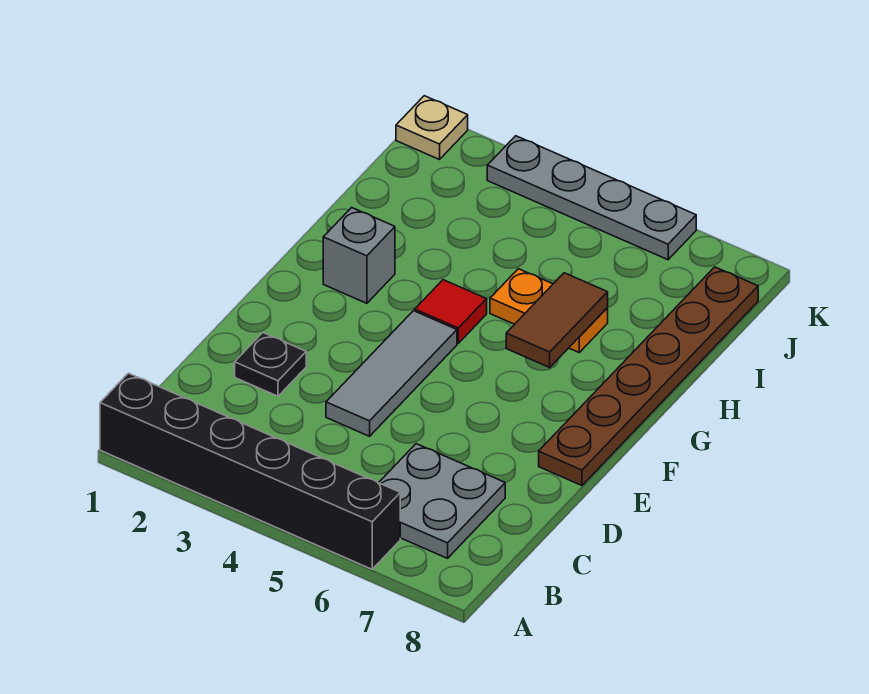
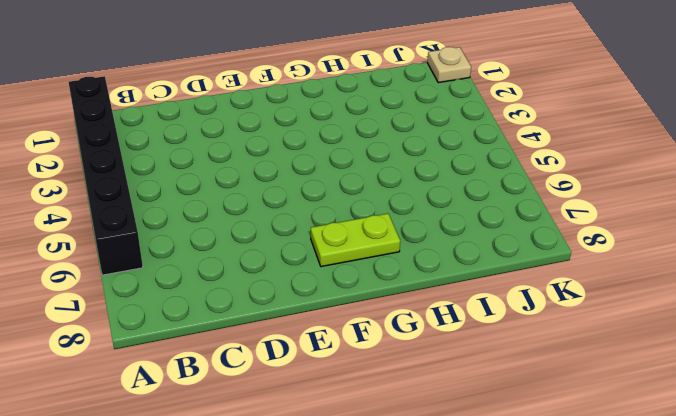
lime plate F7:G7 level 1 -> none
none -> grey plate B6:C7 level 1
none -> black plate D2 level 1

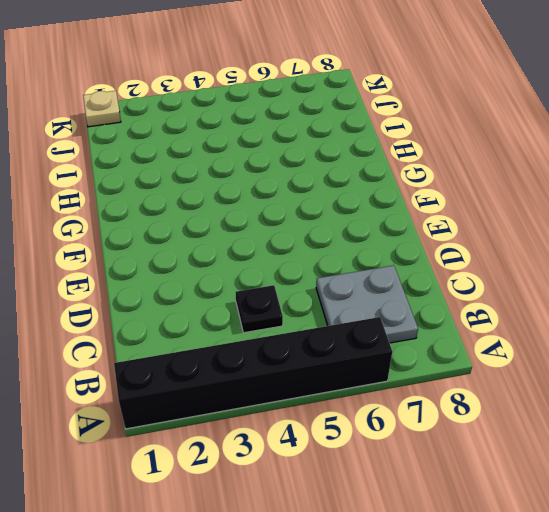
black plate C4 level 1 -> black plate D2 level 1
none -> grey tile D4:F4 level 1
none -> brown plate E8:J8 level 1

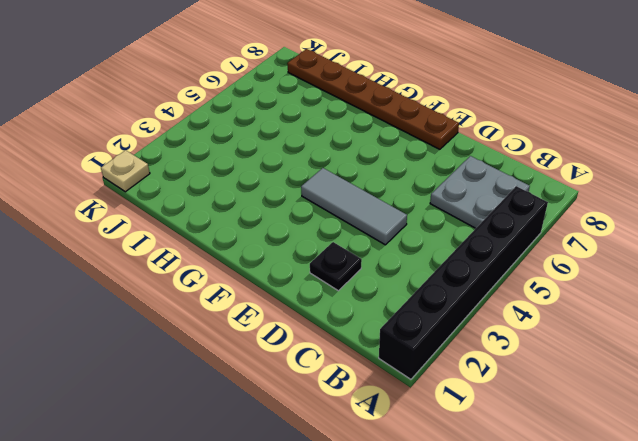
none -> grey brick G2 level 1
none -> red tile G4 level 1

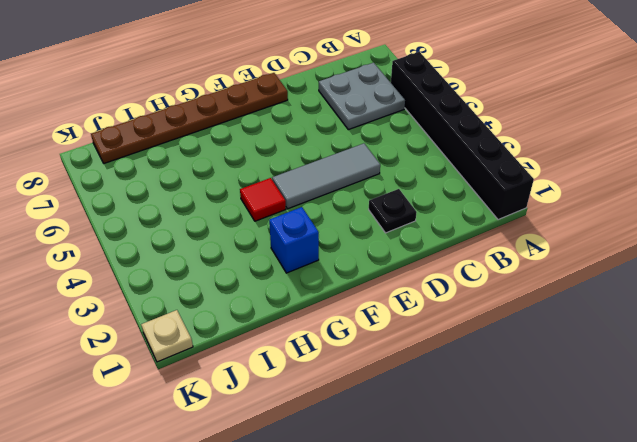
blue brick G2 level 1 -> grey brick G2 level 1
none -> orange plate H5:H6 level 1
none -> grey plate K3:K6 level 1

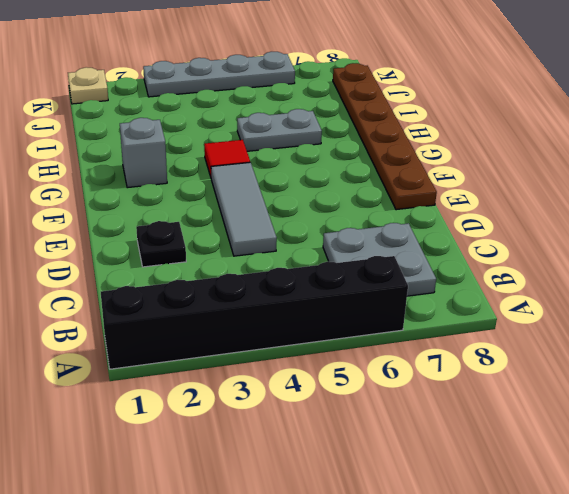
grey plate H5:H6 level 1 -> orange plate H5:H6 level 1
none -> brown tile G6:H6 level 2

